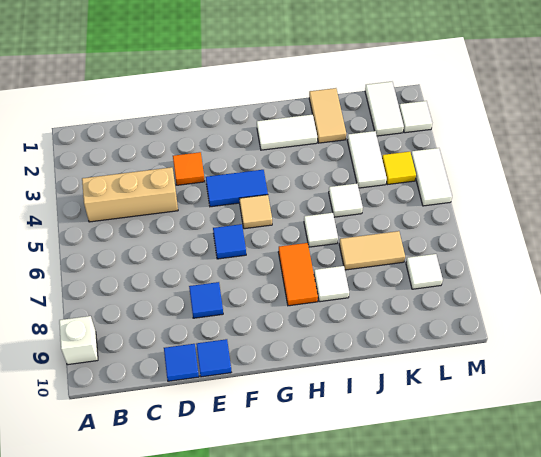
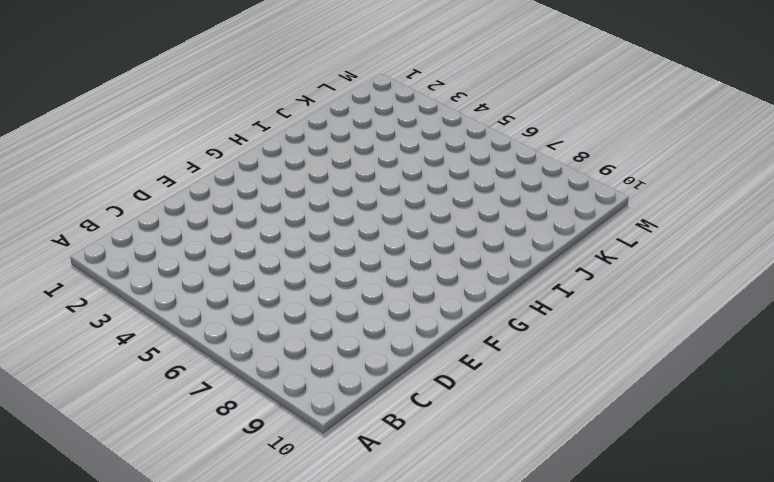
none -> white brick A9 level 1
none -> tan brick B4:D4 level 1
none -> blue tile D10 level 1

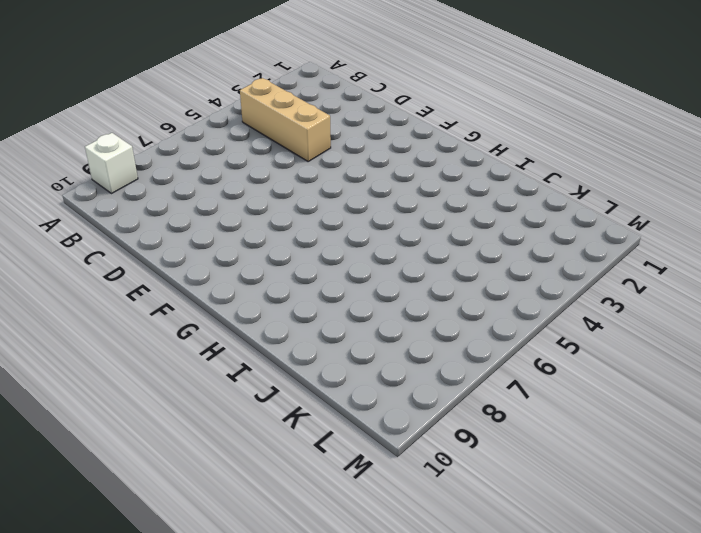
none -> blue tile D10 level 1
none -> orange tile E3 level 1
none -> blue tile E8 level 1

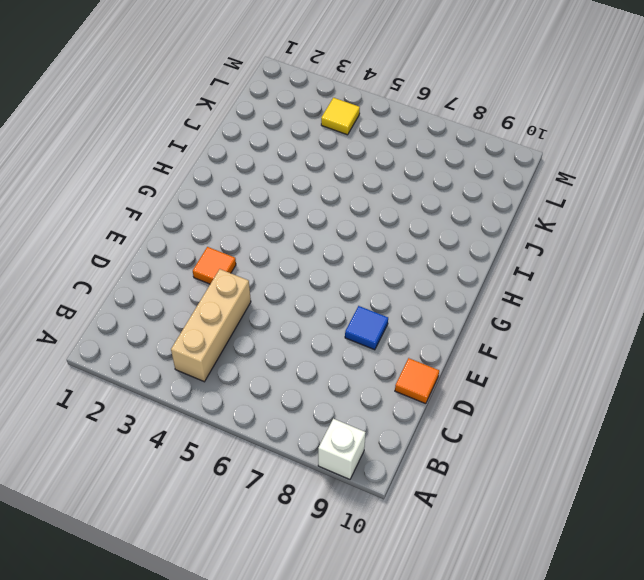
orange tile D10 level 1 -> blue tile D10 level 1
none -> blue tile E10 level 1
none -> blue tile F4:G4 level 1
none -> blue tile F6 level 1

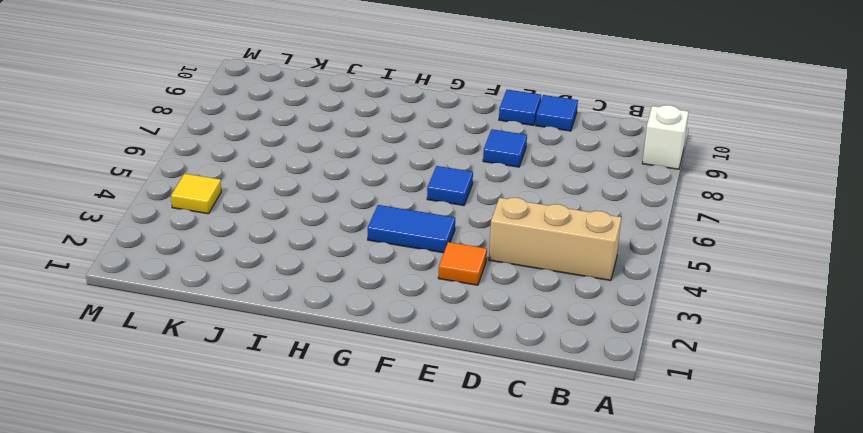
none -> tan tile G5 level 1
none -> white tile H2:I2 level 1
none -> orange tile H7:H8 level 1

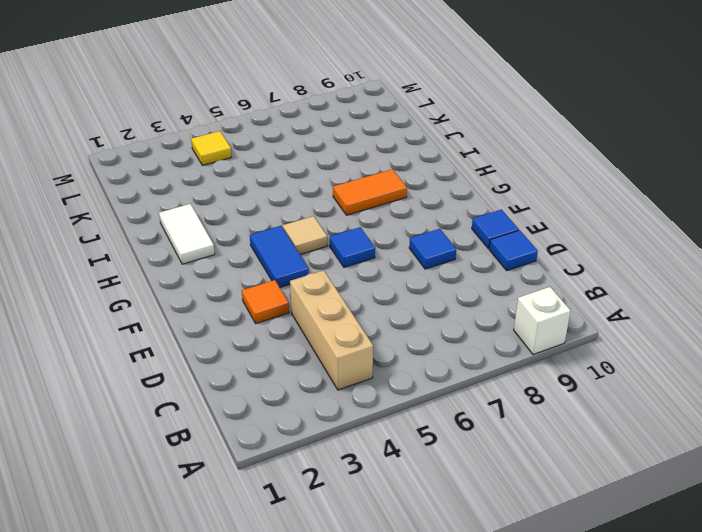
none -> white tile I6 level 1
none -> white tile I8 level 1
none -> tan tile J1:J2 level 1

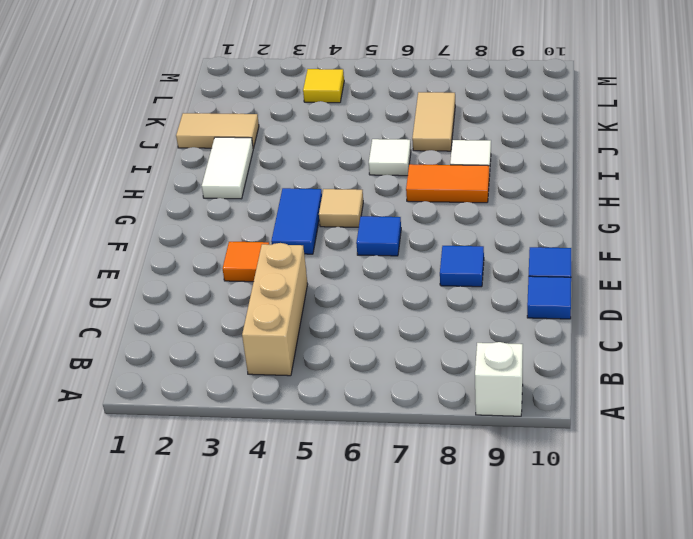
none -> white tile J5 level 1
none -> white tile K3:K4 level 1
none -> white tile L1:L2 level 1

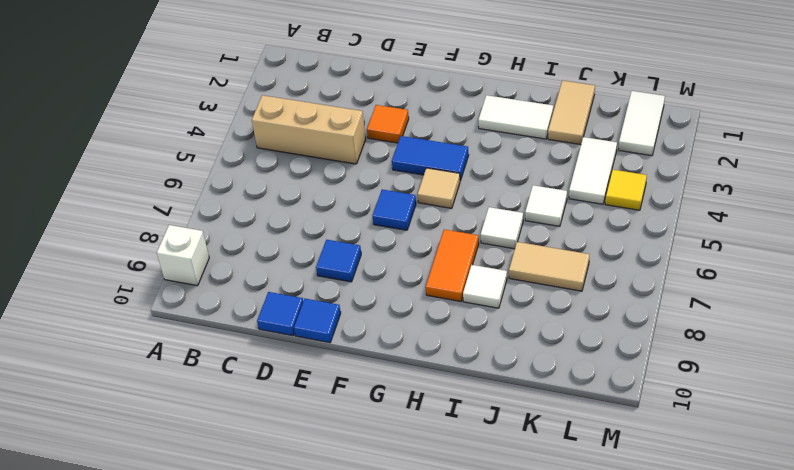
none -> white tile L8 level 1
none -> white tile M2 level 1
none -> white tile M4:M5 level 1

